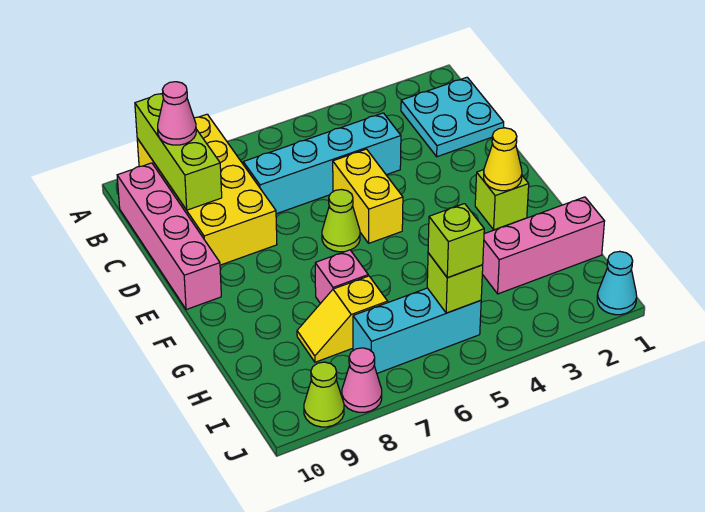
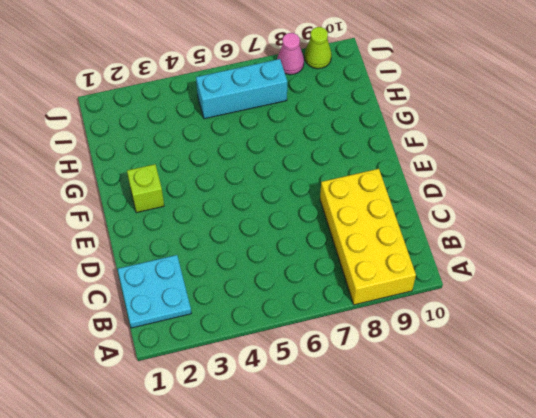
none -> pink brick B10:E10 level 1
none -> cyan brick C4:C7 level 1
none -> yellow brick D5:E5 level 1

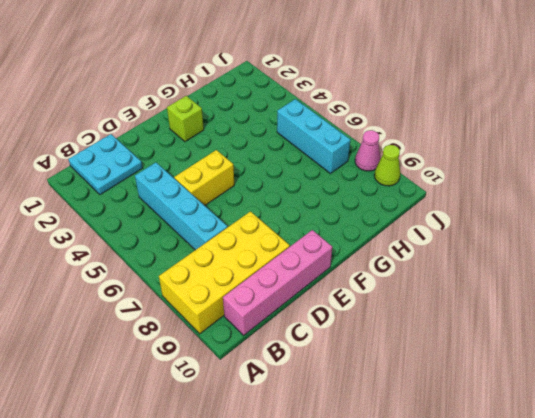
none -> lime cone E6 level 1
none -> pink brick G7 level 1
none -> pink brick H1:H3 level 1

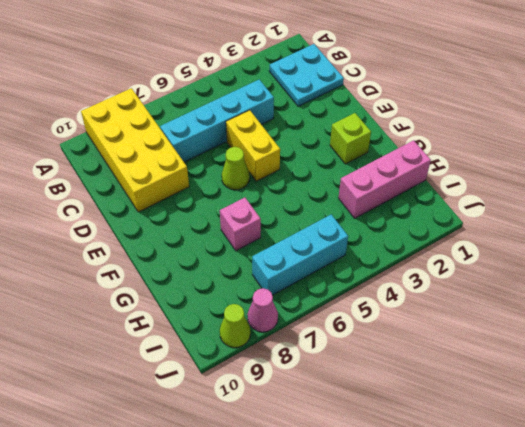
none -> pink brick B10:E10 level 1
none -> yellow slope H7:H8 level 1 top 7
none -> cyan cone J1 level 1

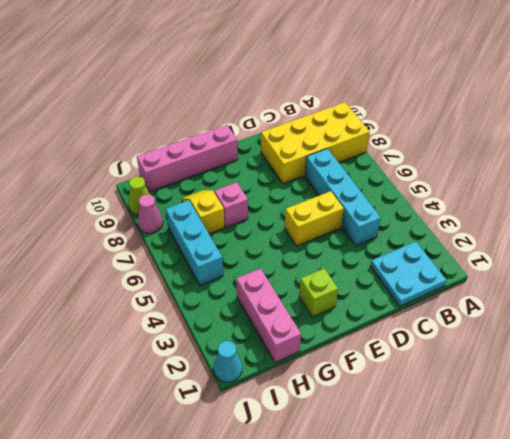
pink brick F10:I10 level 1 -> pink brick B10:E10 level 1
none -> lime cone E6 level 1
none -> lime brick A9:C9 level 2
none -> yellow cone F2 level 2

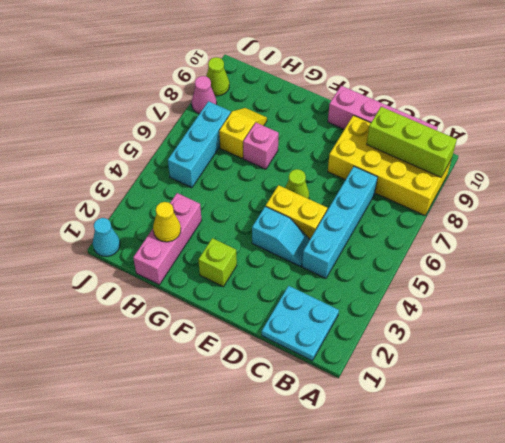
cyan slope D4:E4 level 1 top E -> none
yellow cone H2 level 2 -> yellow cone F2 level 2
none -> lime brick I5 level 2
none -> pink cone B9 level 3
none -> lime brick I5 level 3

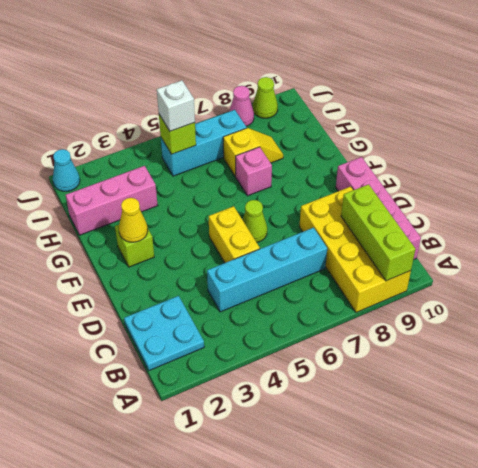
white brick I5 level 3 -> lime brick I5 level 3
none -> pink cone B9 level 3

